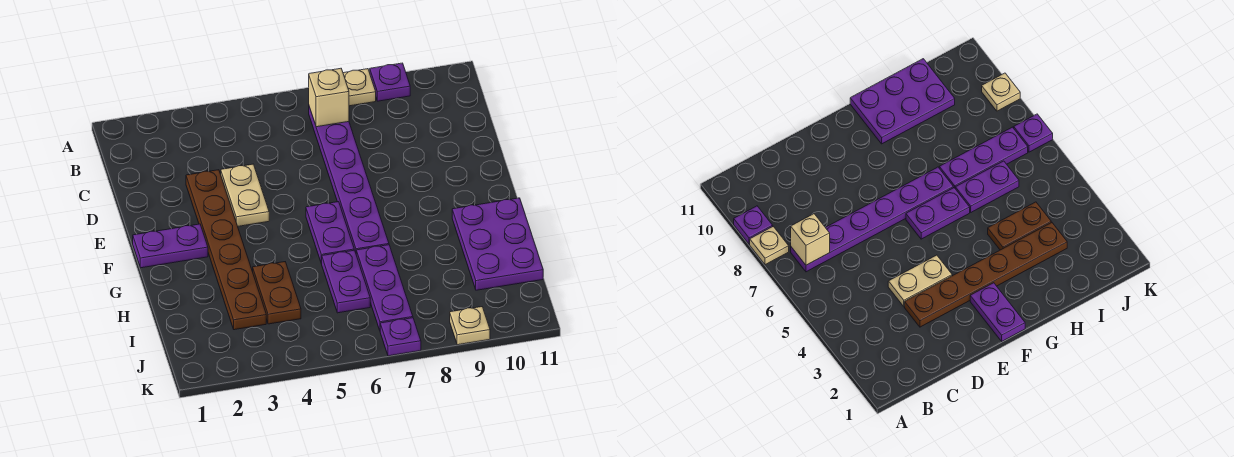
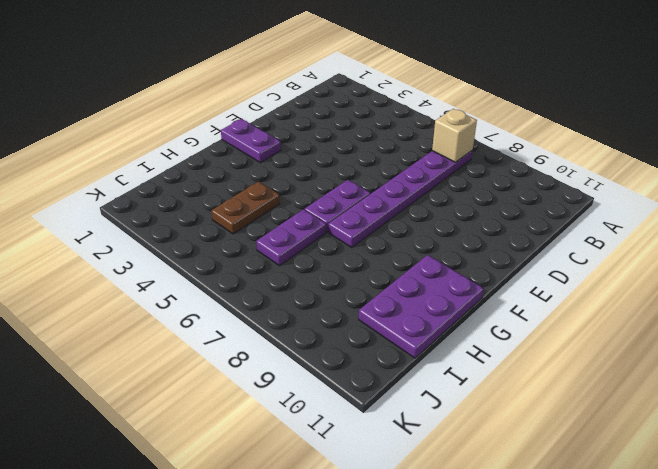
none -> tan plate A8 level 1
none -> purple plate A9 level 1
none -> brown plate D3:I3 level 1

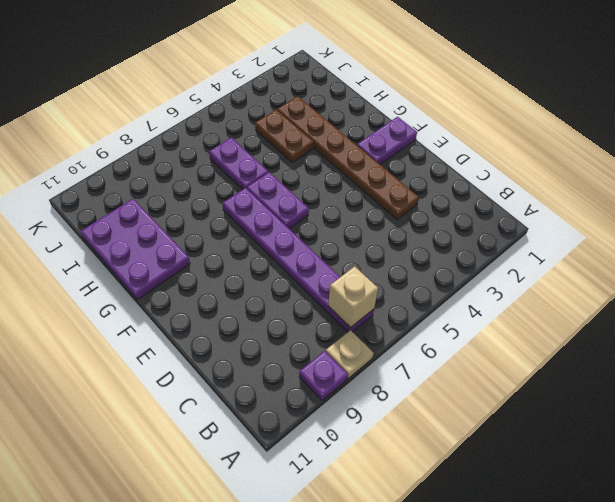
none -> tan plate D4:E4 level 1
none -> purple plate H7:J7 level 1
none -> purple plate K7 level 1

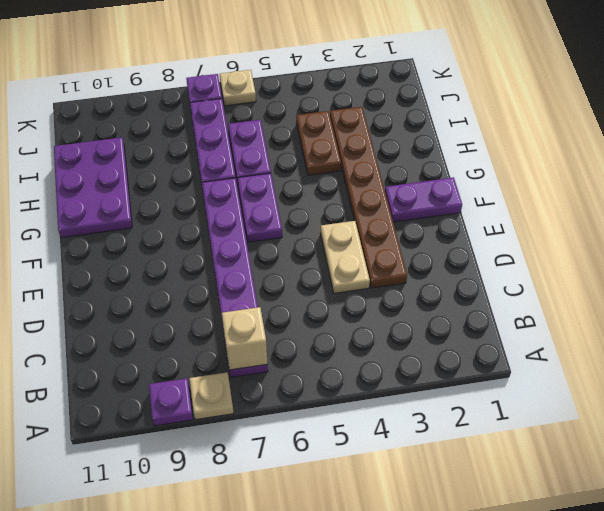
tan plate K6 level 1 -> tan plate K9 level 1

